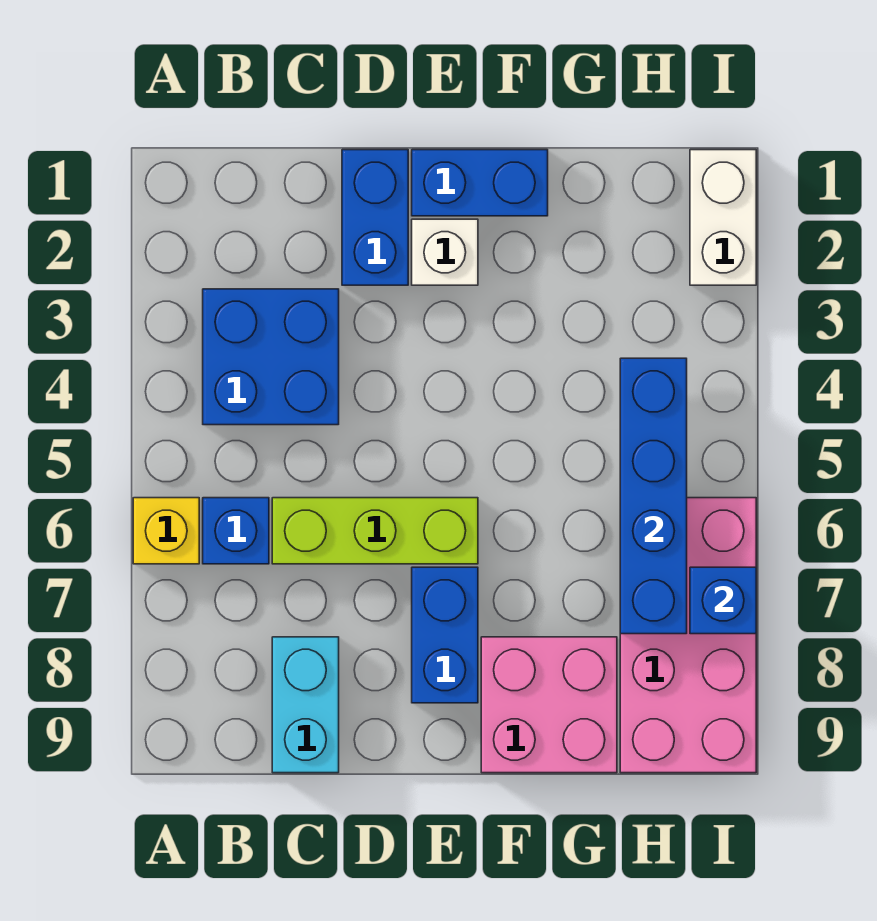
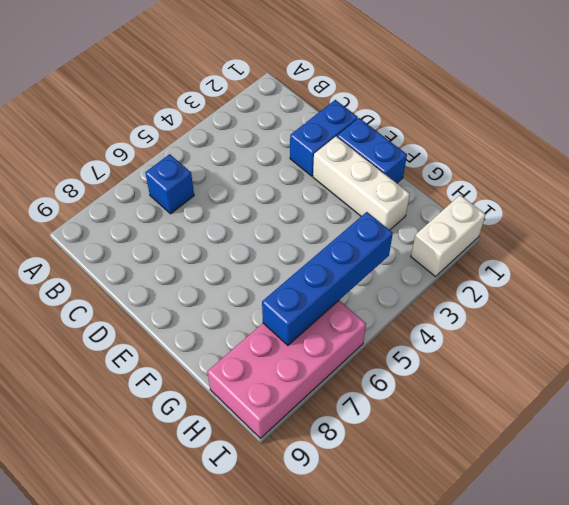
white brick E2:G2 level 1 -> white brick E2 level 1
none -> yellow brick A6 level 1
none -> blue brick B3:C4 level 1
none -> lime brick C6:E6 level 1

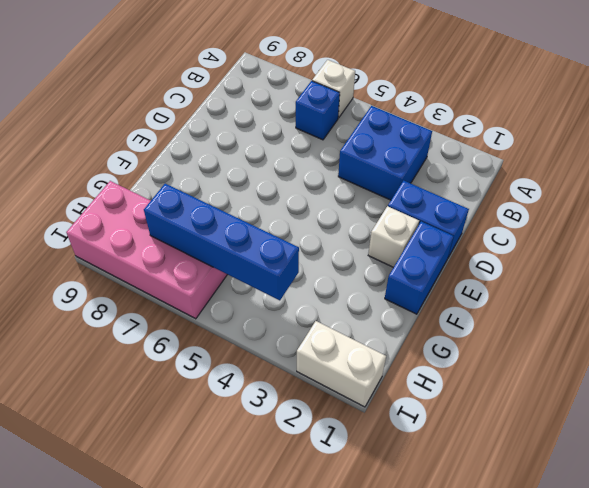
white brick A6 level 1 -> yellow brick A6 level 1
none -> lime brick C6:E6 level 1
none -> cyan brick C8:C9 level 1
none -> blue brick E7:E8 level 1

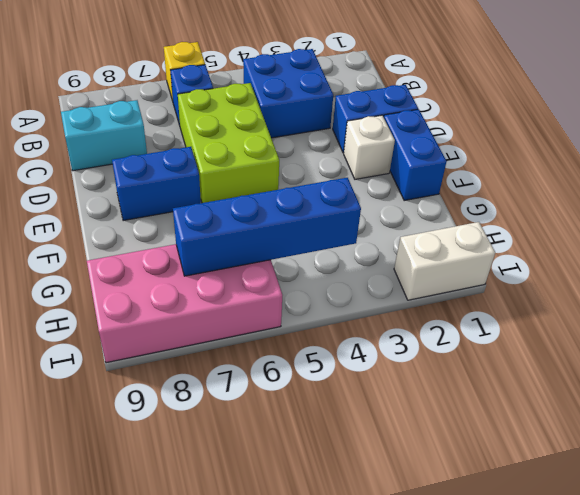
lime brick C5:E6 level 1 -> lime brick C6:E6 level 1
none -> pink brick F8:G9 level 1
none -> blue brick I7 level 2

